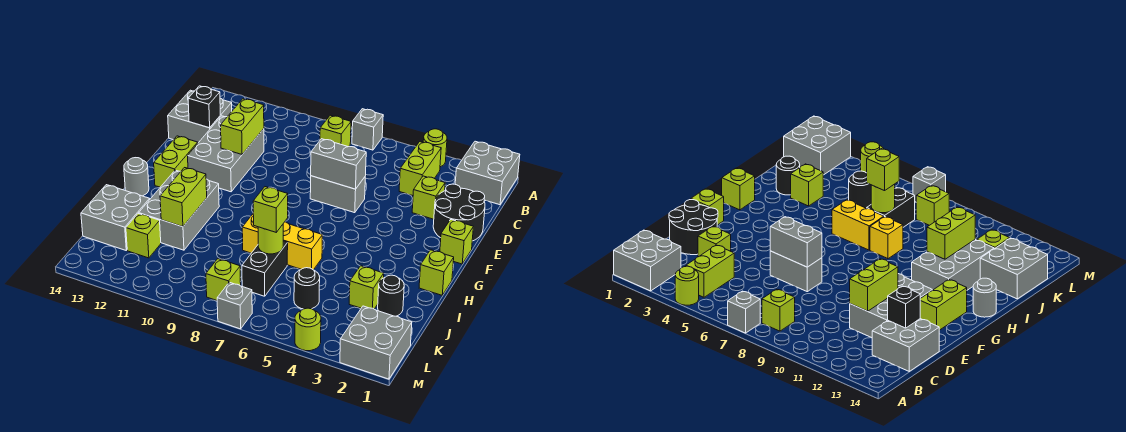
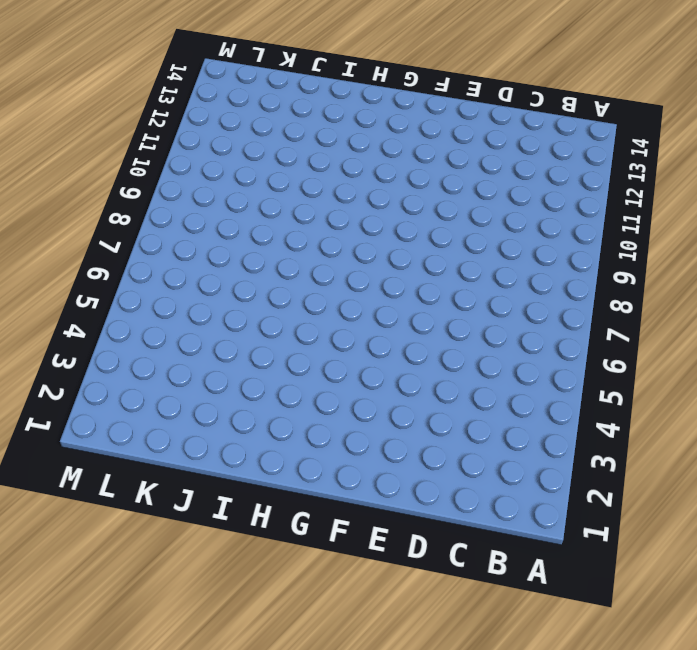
none -> grey brick A1:B2 level 1
none -> lime round brick A4 level 1
none -> grey brick A7 level 1
none -> lime brick B4:C4 level 1

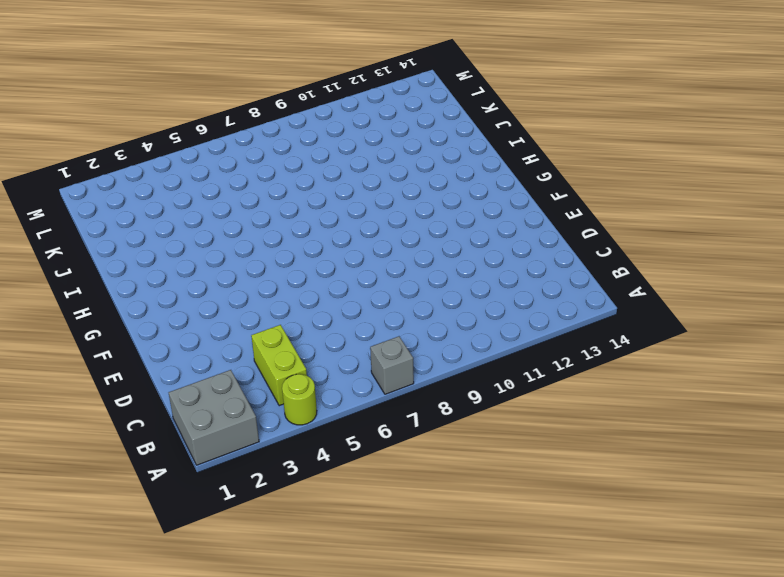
none -> lime brick B8 level 1
none -> grey brick C13:D14 level 1
none -> black round brick D1:E2 level 1
none -> lime brick D3 level 1

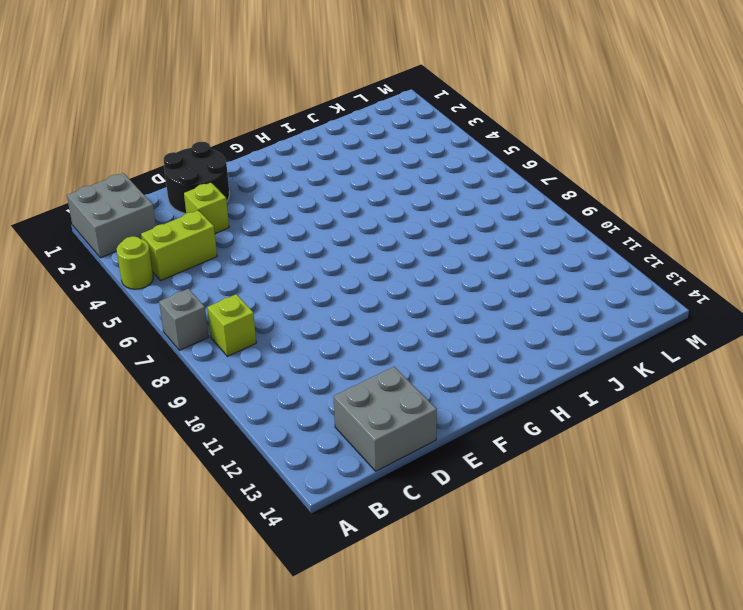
none -> grey brick D11:F12 level 1
none -> grey brick E6:E7 level 1
none -> lime brick F1 level 1
none -> lime brick F13:G13 level 1

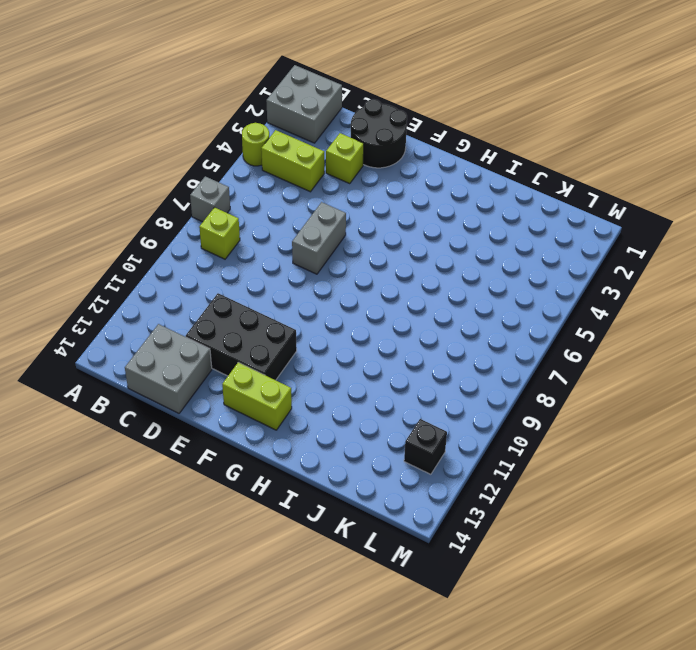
black brick D11:F12 level 1 -> grey brick D11:F12 level 1
black brick L12 level 1 -> black brick D13 level 2
none -> lime brick F1 level 1
none -> lime brick H1 level 1
none -> grey brick H11:J12 level 1
none -> grey round brick H14 level 1

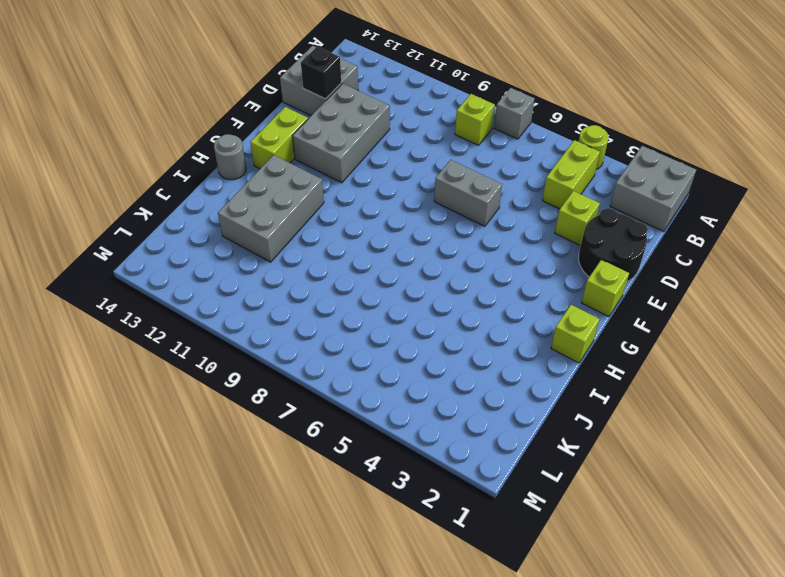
none -> yellow brick I6:I7 level 1
none -> yellow brick I8 level 1
none -> black round brick J2 level 1
none -> lime brick J3 level 1

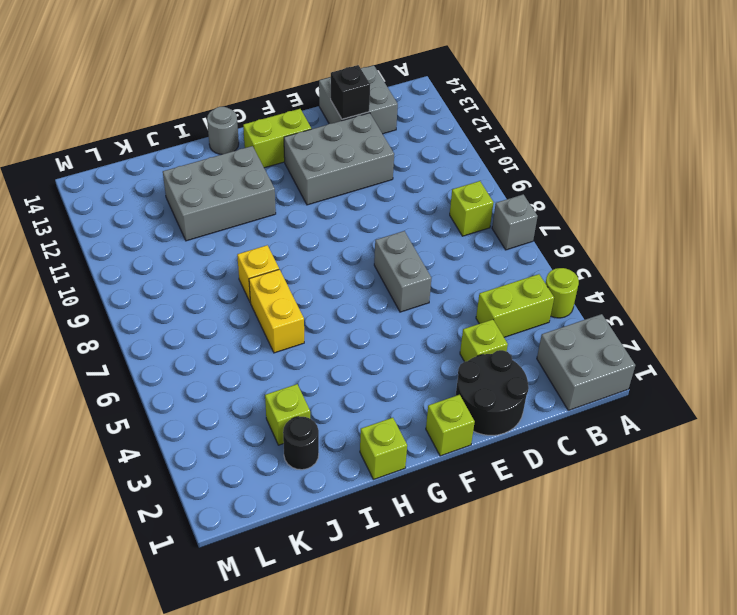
none -> black brick J7:K7 level 1
none -> grey brick J13:K14 level 1
none -> black round brick K5 level 1
none -> lime brick K12 level 1

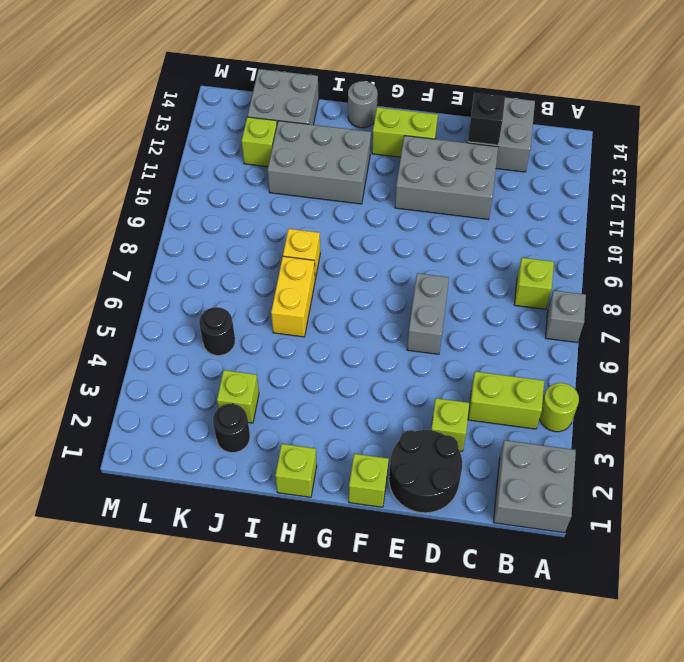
none -> black brick J7:K7 level 1
none -> grey brick L1:M2 level 1
none -> lime brick L8 level 1
none -> lime round brick M4 level 1

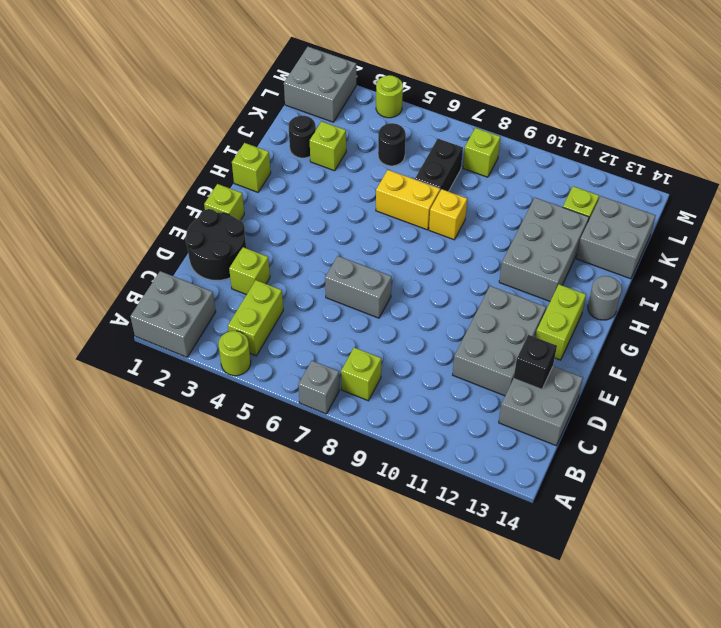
none -> grey brick M7 level 1
none -> lime brick D11:E11 level 2
none -> grey brick E6:E7 level 2
none -> lime brick I11:J11 level 2

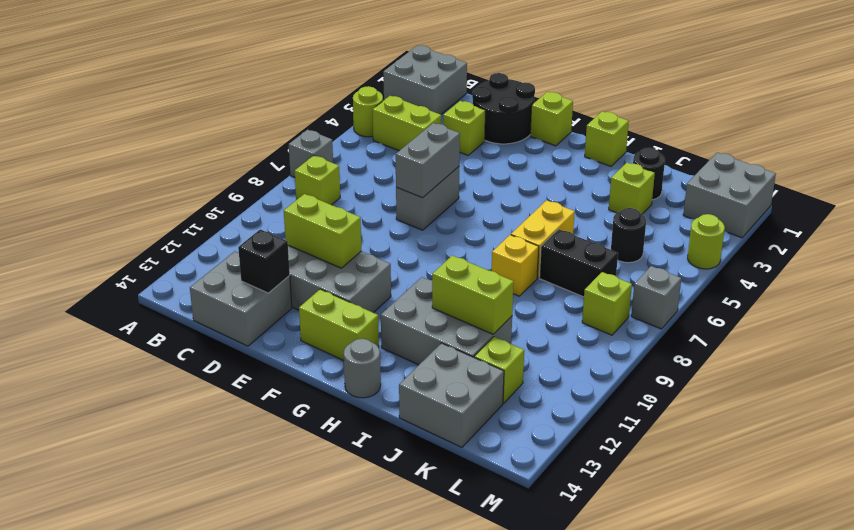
none -> lime round brick J7 level 2
none -> lime brick J7 level 3

